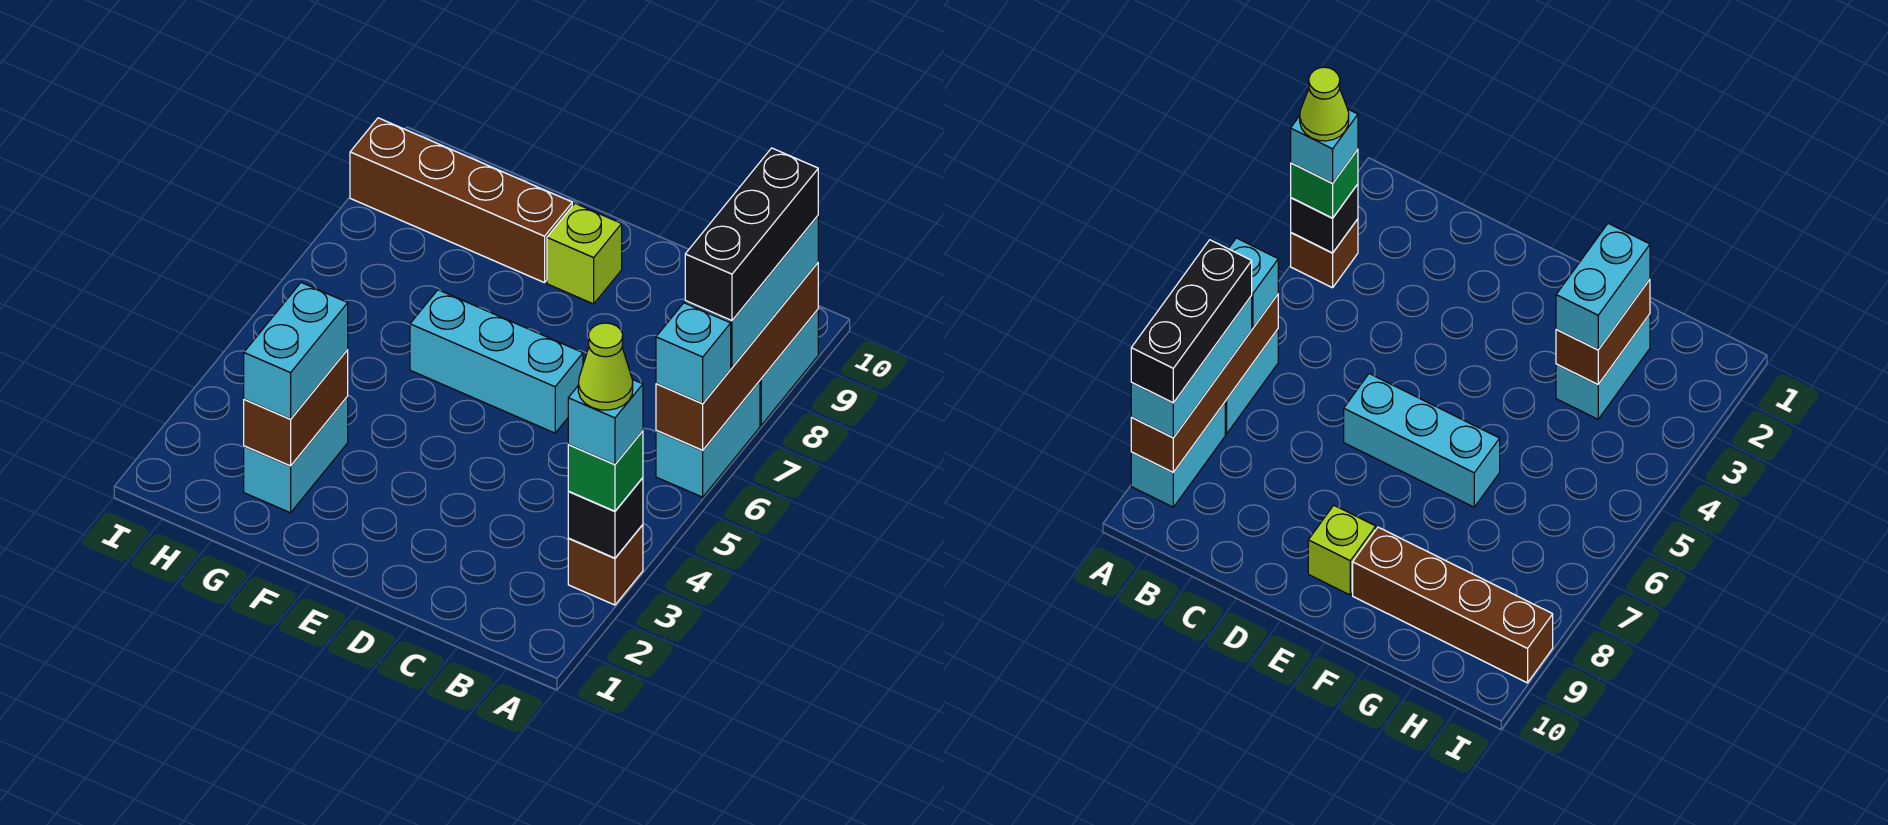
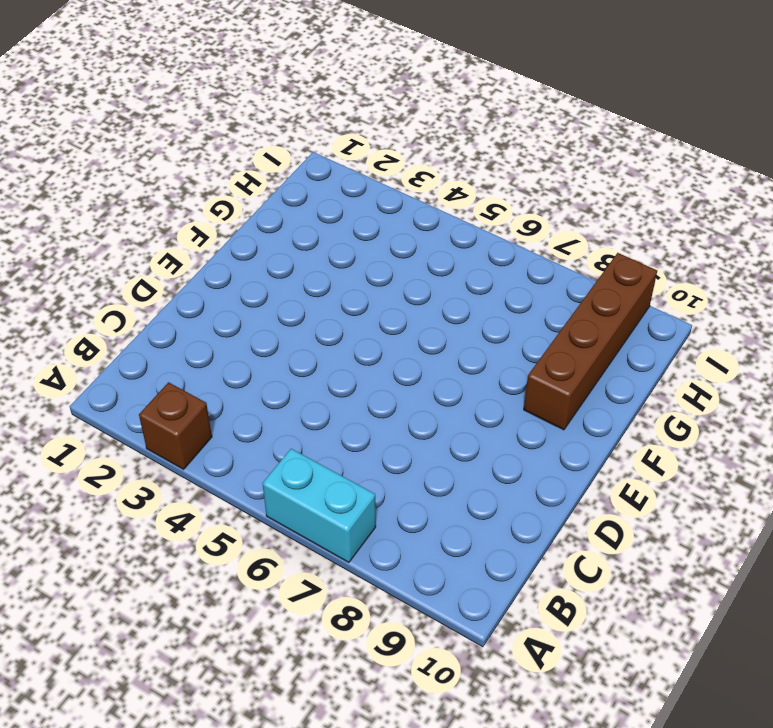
none -> cyan brick A8:A9 level 1
none -> cyan brick D6:F6 level 1
none -> lime brick E9 level 1

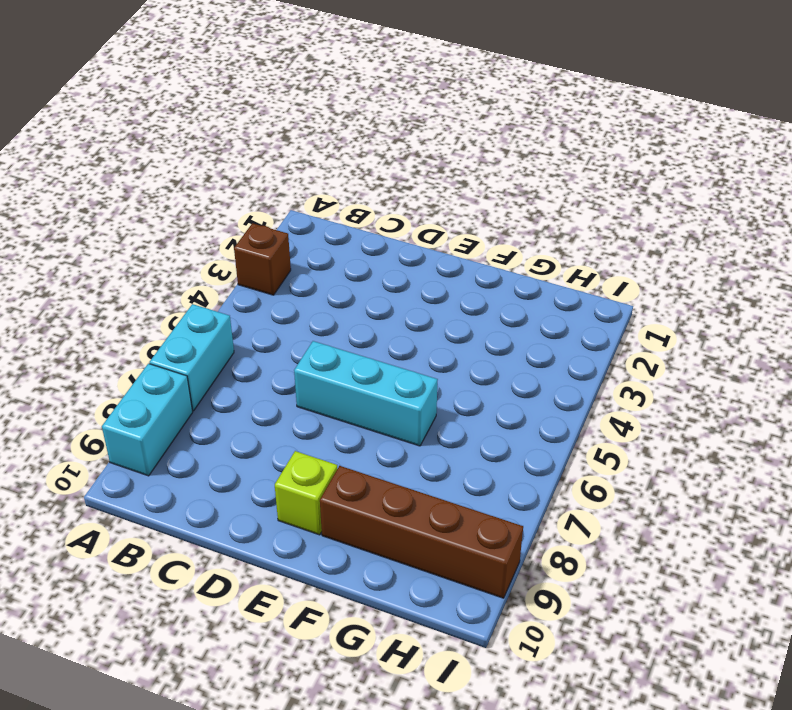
none -> cyan brick G2:G3 level 1
none -> black brick A3 level 2
none -> brown brick A6:A9 level 2

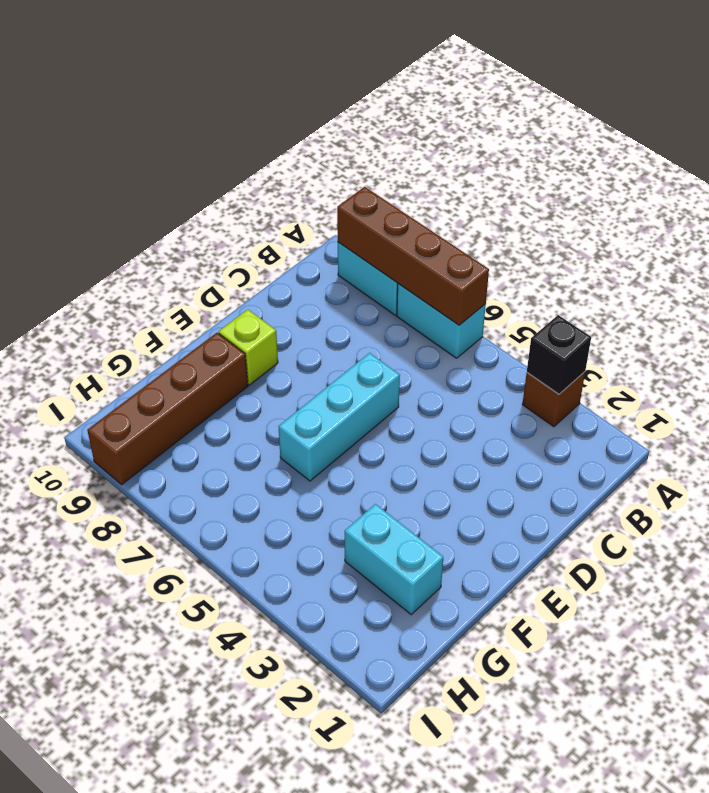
none -> brown brick G2:G3 level 2
none -> green brick A3 level 3
none -> cyan brick A6 level 3

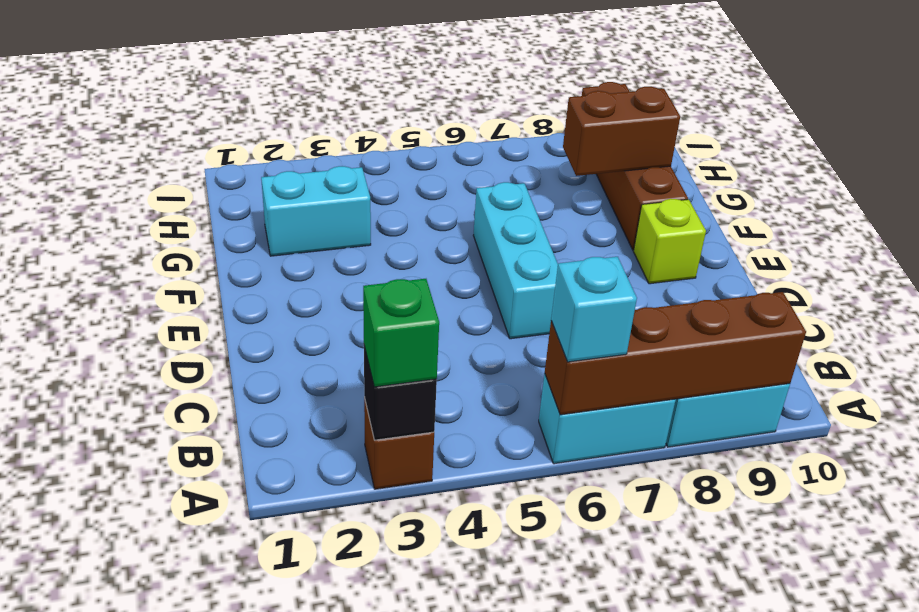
brown brick G8:G9 level 2 -> brown brick G2:G3 level 2
none -> cyan brick A7:A9 level 3
none -> cyan brick G2:G3 level 3
none -> cyan brick A3 level 4

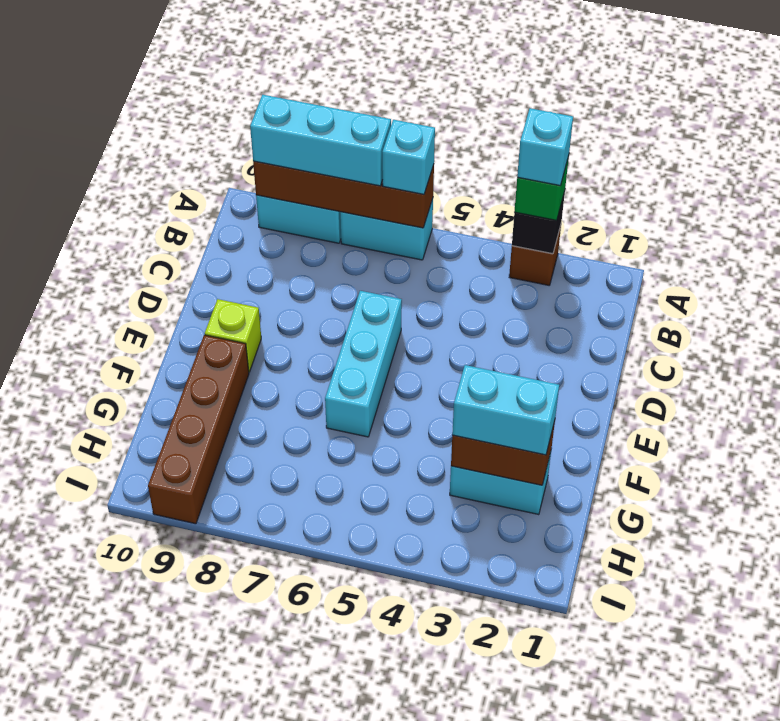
none -> black brick A7:A9 level 4
none -> lime cone A3 level 5

